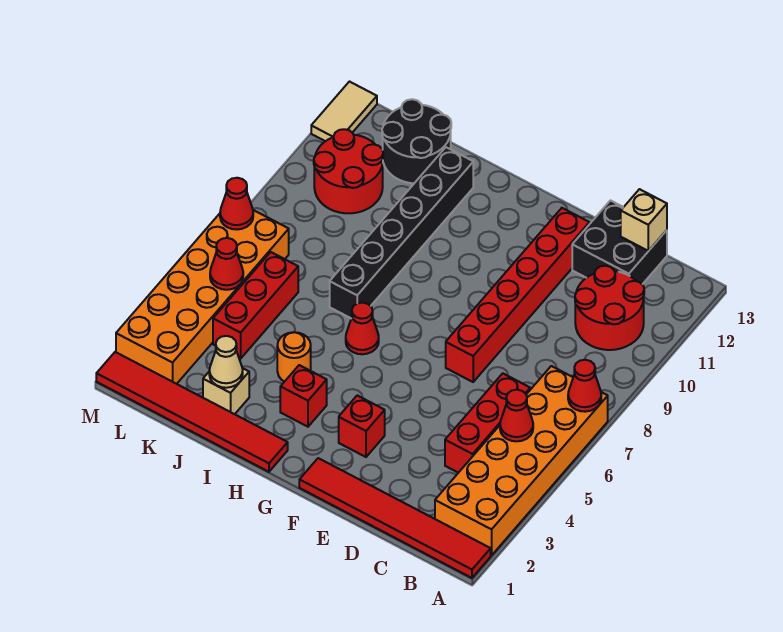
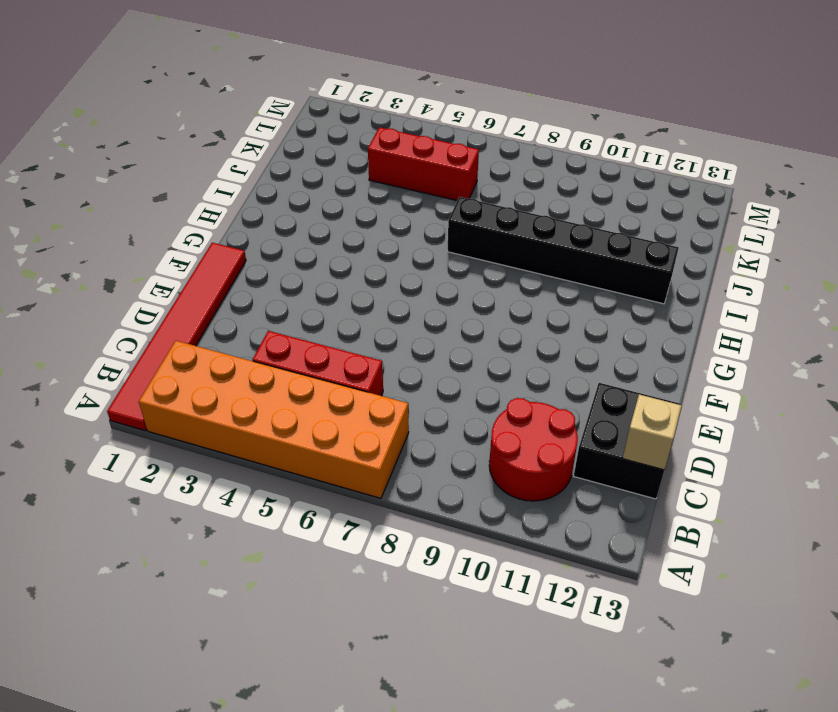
none -> red brick E7:E12 level 1
none -> red brick F3 level 1
none -> red tile H1:M1 level 1

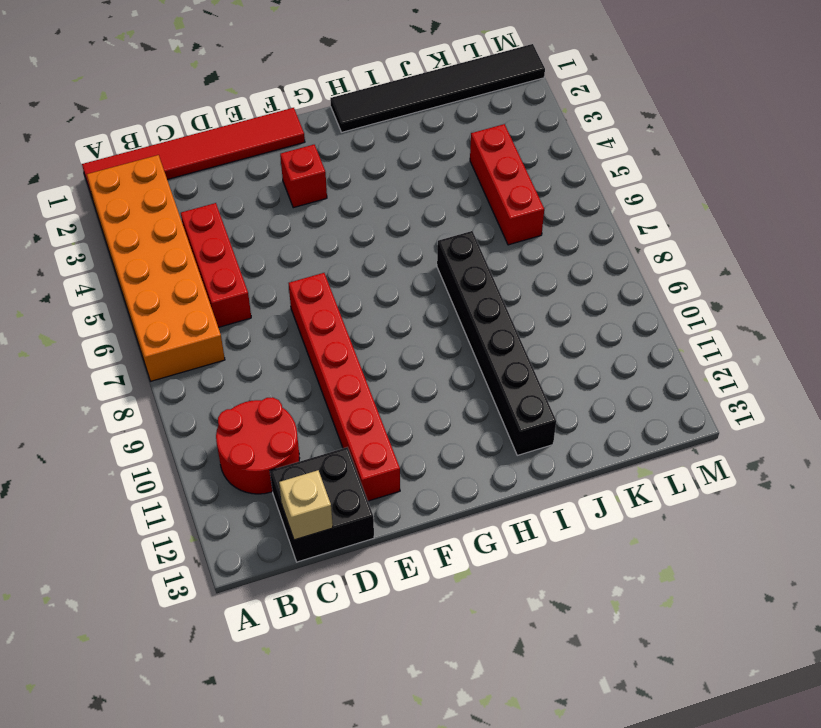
black tile H1:M1 level 1 -> red tile H1:M1 level 1
none -> red brick H3 level 1
none -> red cone H6 level 1
none -> orange round brick I4 level 1

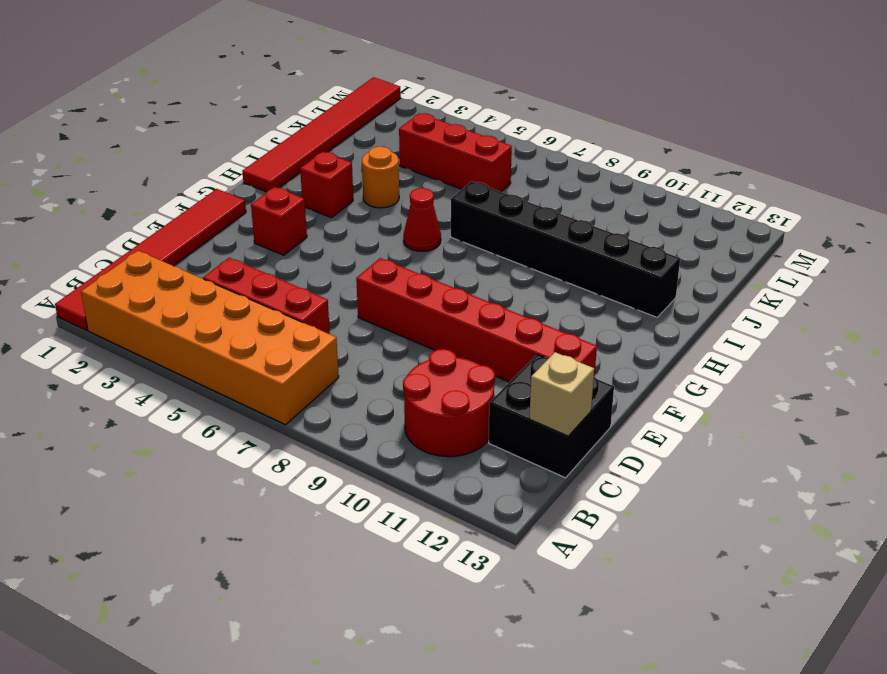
none -> tan brick J2 level 1
none -> black round brick J12:K13 level 1
none -> red round brick K10:L11 level 1

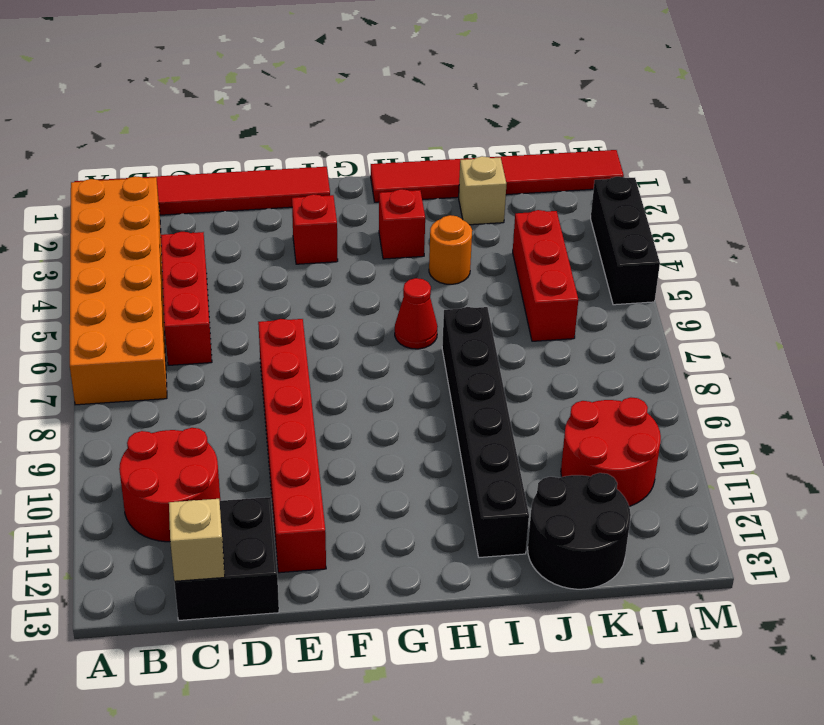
black brick M3:M5 level 1 -> orange brick L2:M7 level 1
none -> tan tile M12:M13 level 1
none -> red cone A7 level 2
none -> red cone B5 level 2

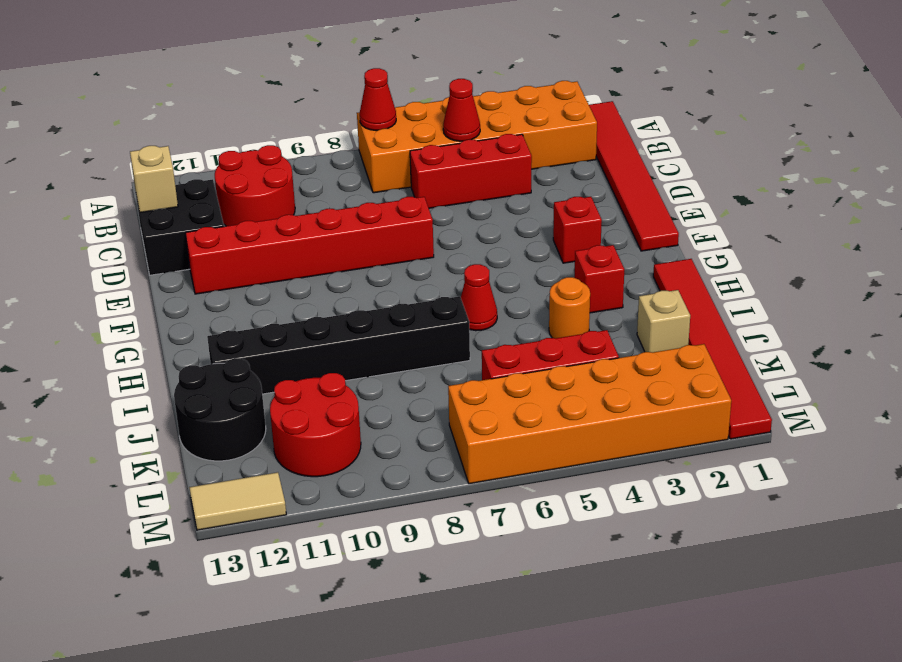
none -> tan cone J2 level 2
none -> red cone L5 level 2
none -> red cone M7 level 2

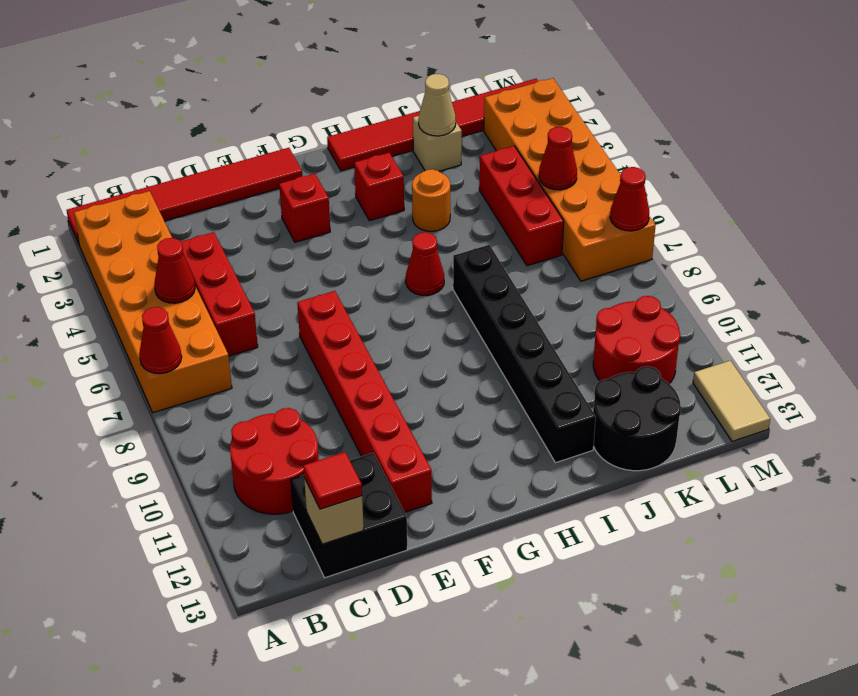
red tile C13 level 3 -> none

